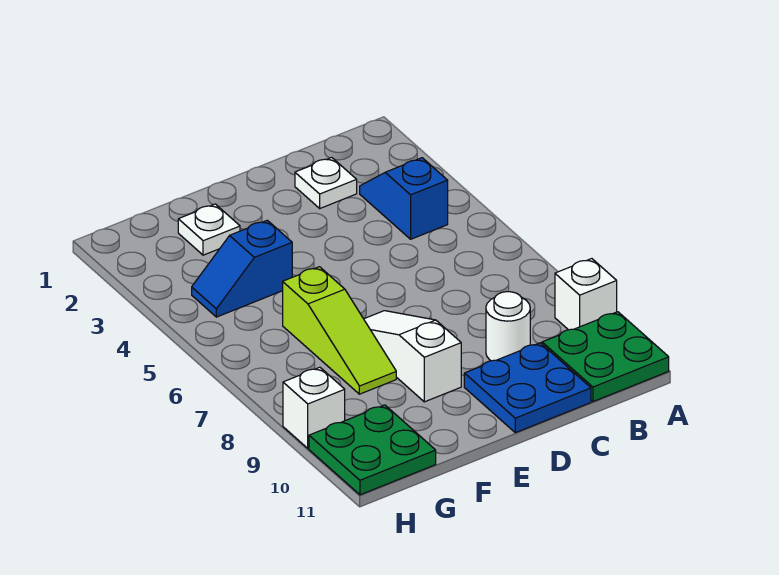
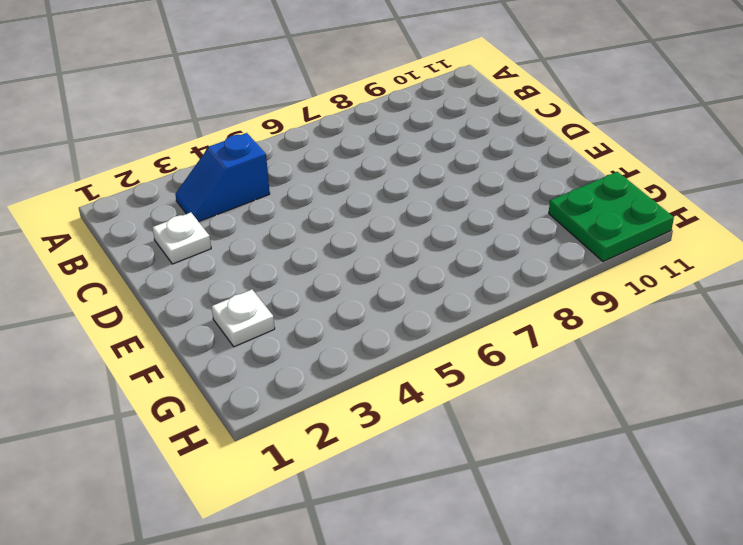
none -> white brick A9 level 1
none -> green plate A10:B11 level 1
none -> white round brick C9 level 1

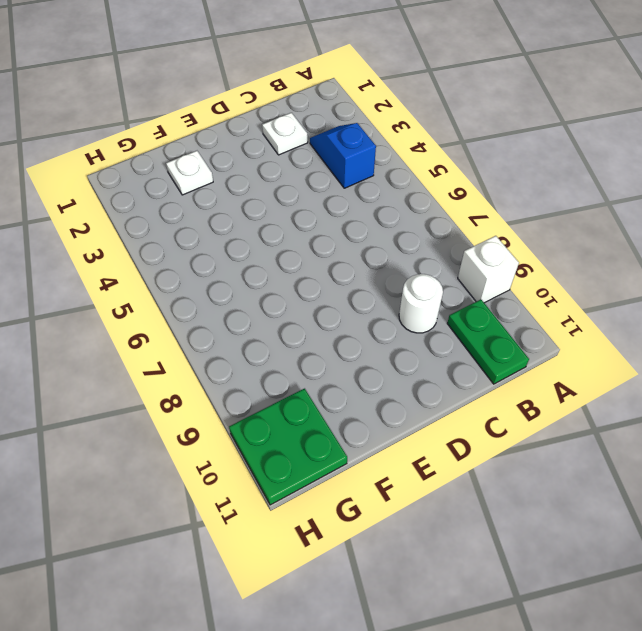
green plate B10:B11 level 1 -> green plate A10:B11 level 1
none -> blue plate C10:D11 level 1
none -> white slope E7:E9 level 1 top 9
none -> blue slope F4:G4 level 1 top F

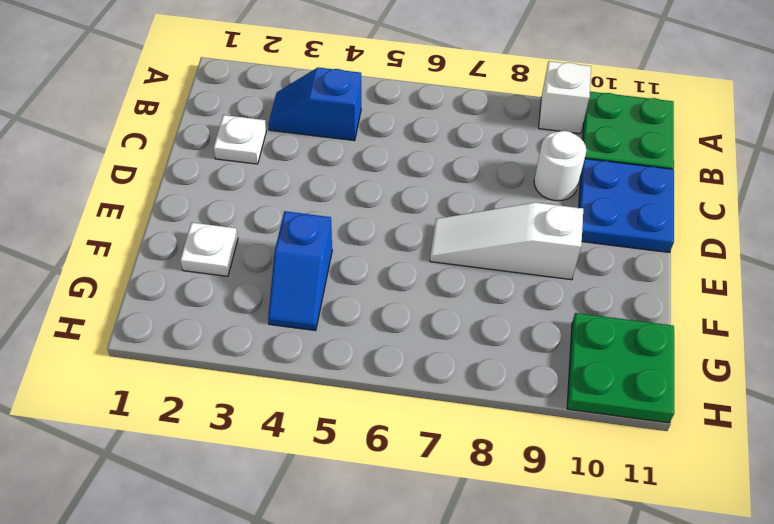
none -> lime slope F6:F8 level 1 top 6
none -> white brick H9 level 1

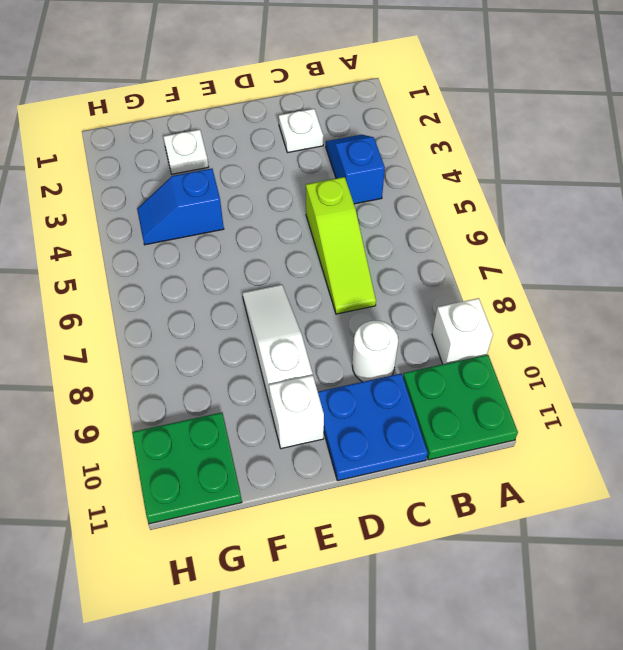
lime slope C5:C7 level 1 top 5 -> lime slope F6:F8 level 1 top 6
white brick E10 level 1 -> white brick H9 level 1

